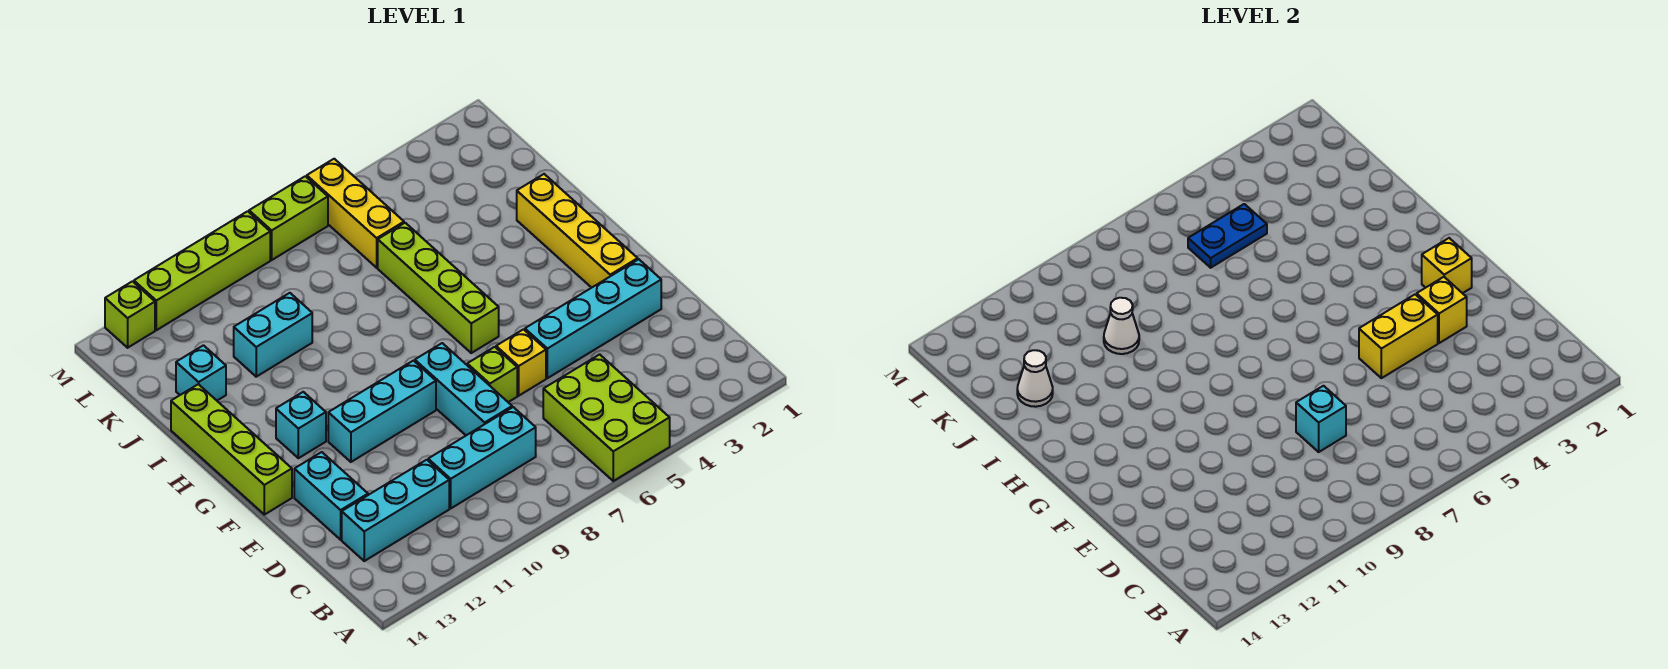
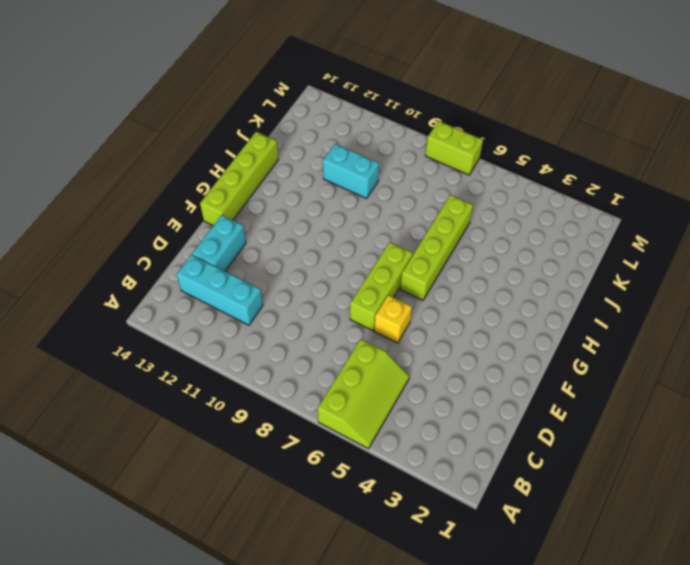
lime slope A5:C6 level 1 top 6 -> lime brick A5:C6 level 1
lime brick E7:G7 level 1 -> lime brick E7 level 1
none -> cyan brick C8:C10 level 1
none -> cyan brick D8:F8 level 1
none -> cyan brick E2:E5 level 1

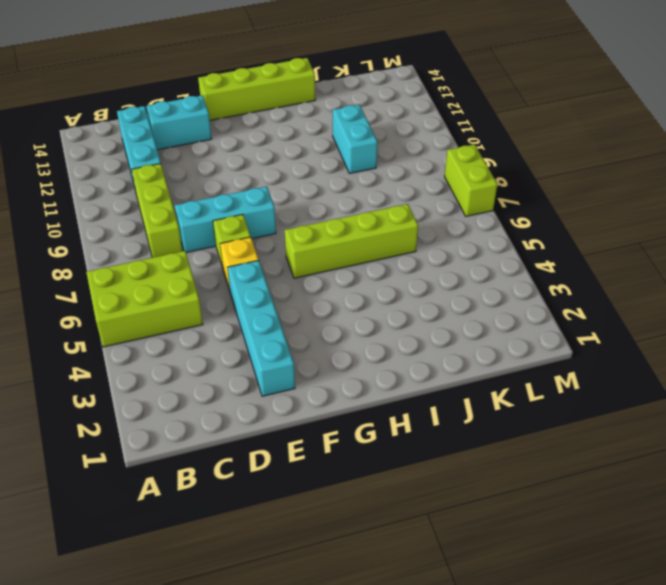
lime brick C8:C10 level 1 -> cyan brick C8:C10 level 1
none -> yellow brick F2:I2 level 1
none -> cyan brick F9:F11 level 1
none -> cyan brick G12 level 1

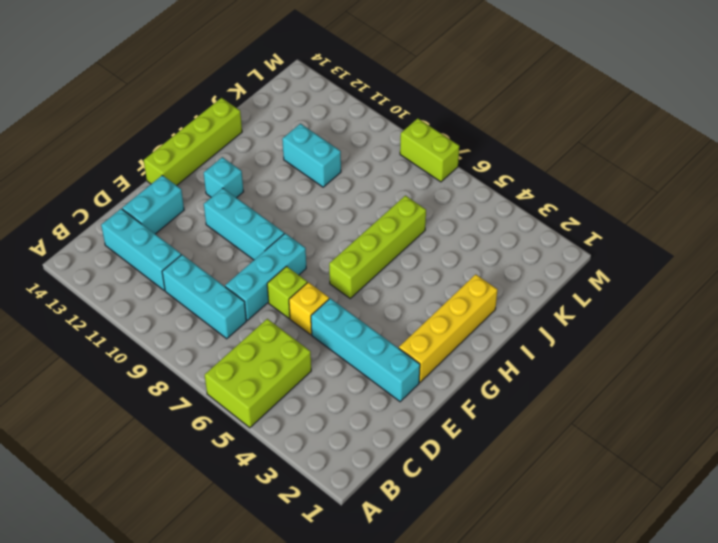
none -> cyan brick J13 level 1
none -> yellow brick K6:M6 level 1
none -> lime brick M9:M12 level 1

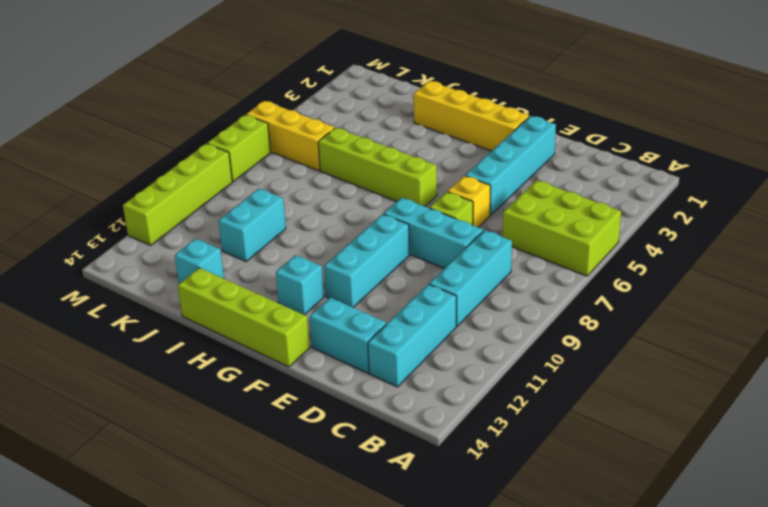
none -> lime brick M13 level 1
none -> cyan brick D8 level 2
none -> yellow brick E3 level 2

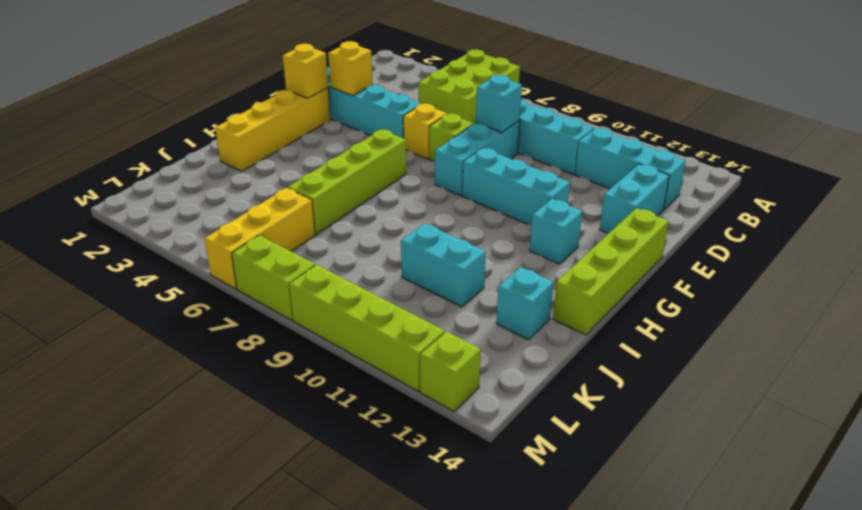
none -> yellow brick E4:E5 level 2
none -> white cone J10 level 2
none -> white cone J13 level 2

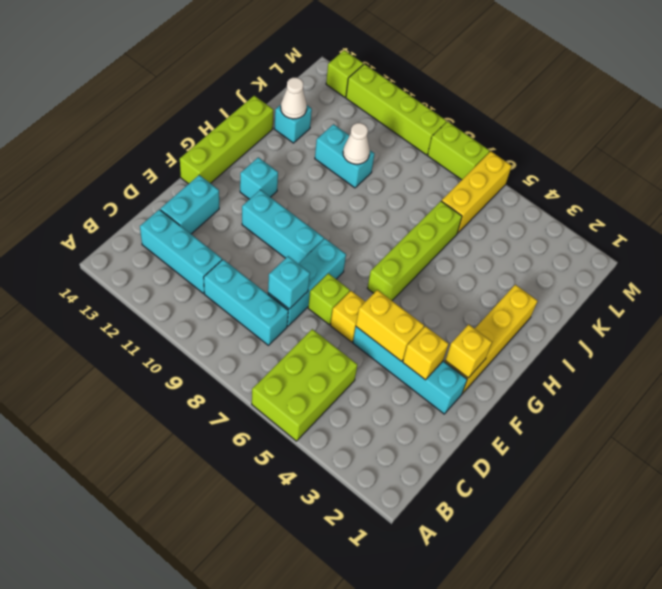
none -> blue plate K5:K6 level 2

